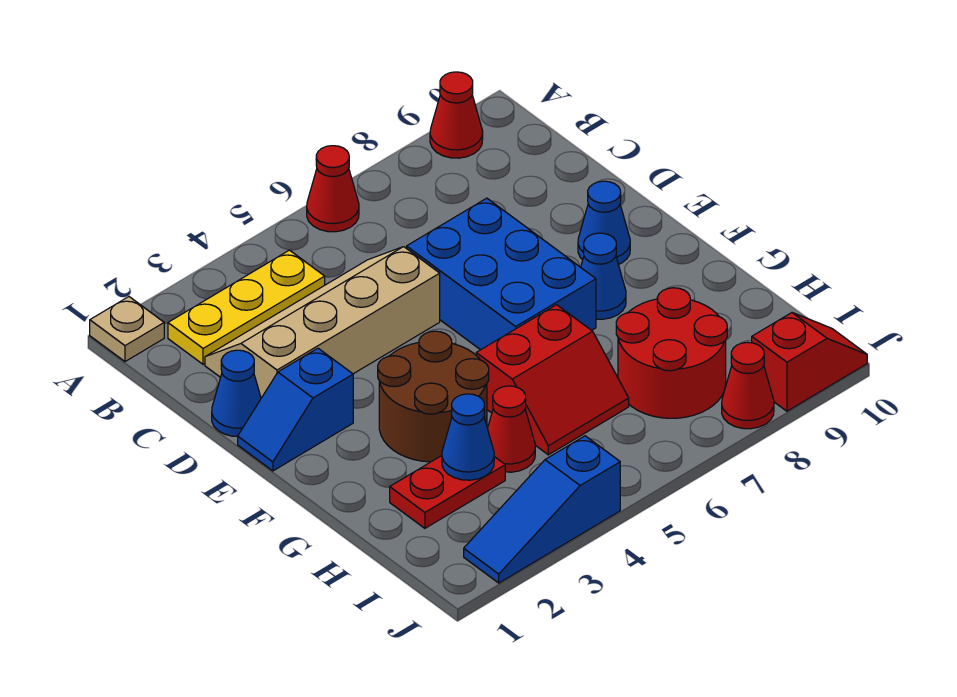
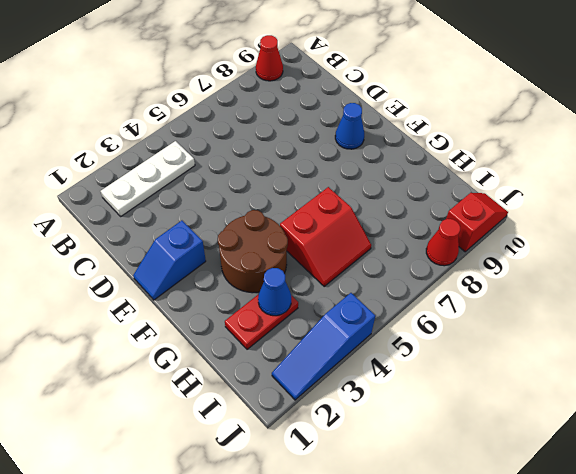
white plate B2:B4 level 1 -> yellow plate B2:B4 level 1
none -> tan plate A1 level 1
none -> red cone A6 level 1
none -> tan slope C2:D5 level 1 top D

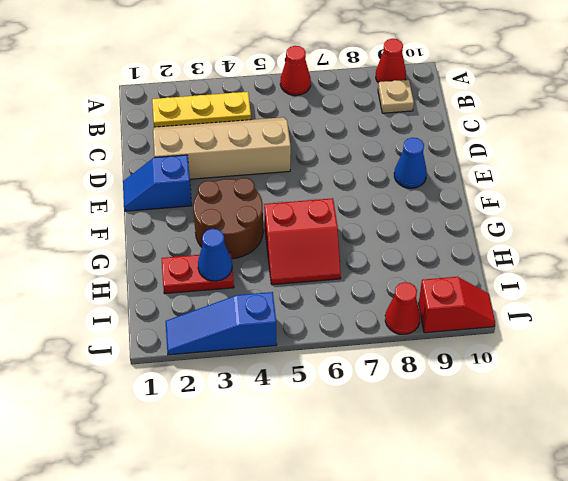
tan plate B9 level 1 -> tan plate A1 level 1
none -> blue cone D1 level 1
none -> blue brick D6:F7 level 1
none -> blue cone F8 level 1

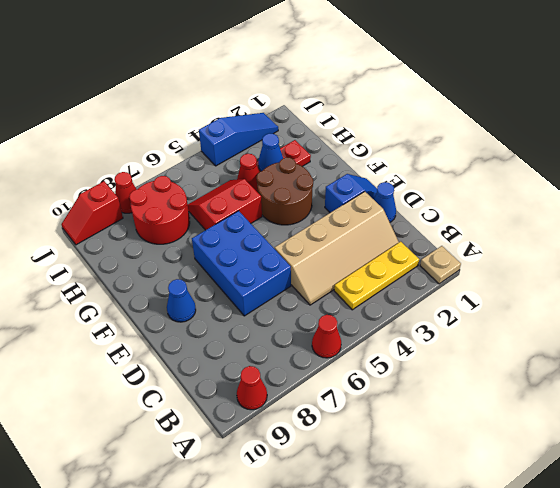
none -> blue cone F8 level 1

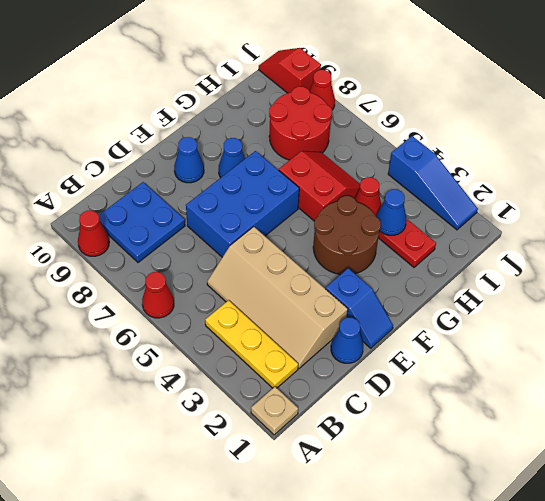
blue plate B8:C9 level 1 -> none

